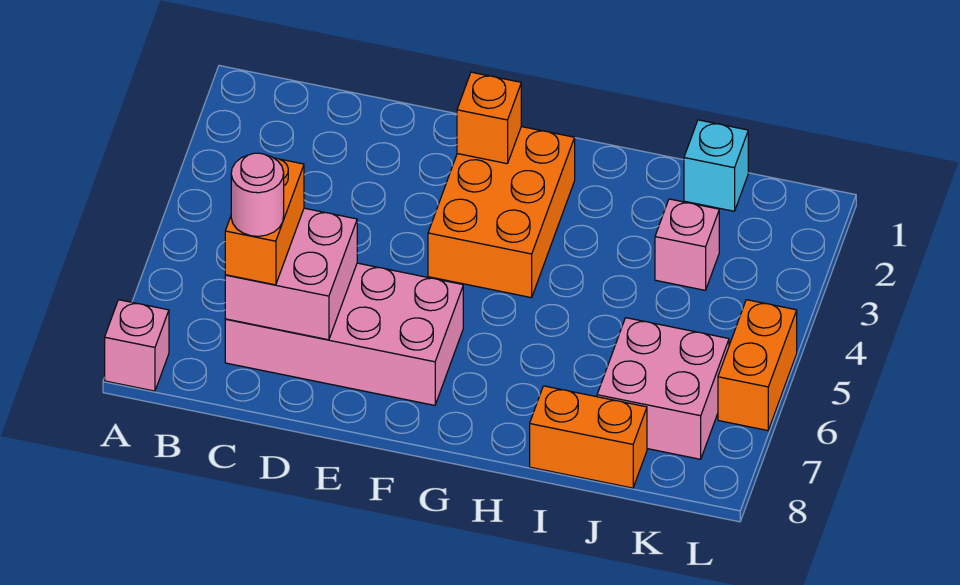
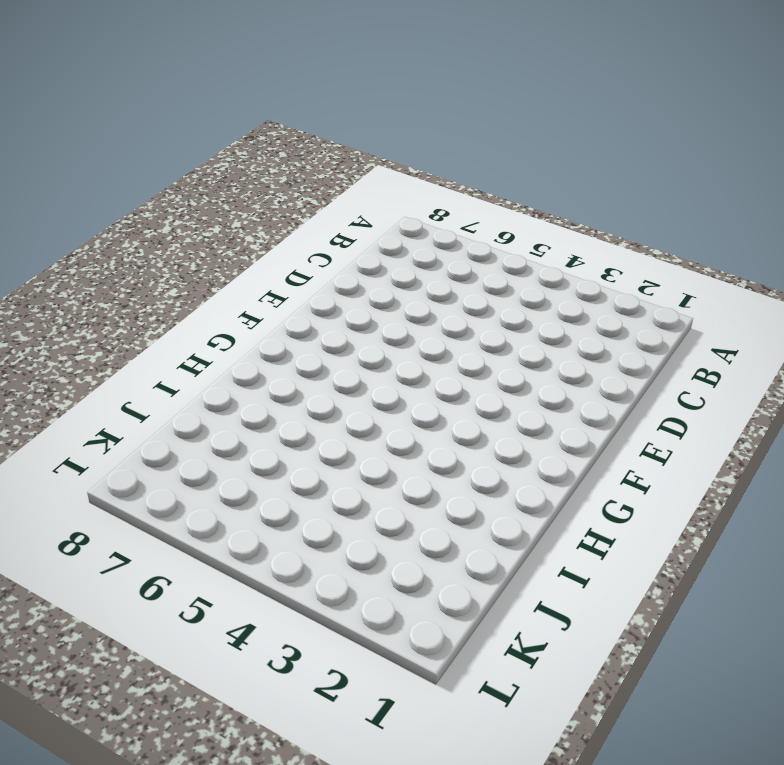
none -> pink brick A8 level 1
none -> pink brick C6:F7 level 1
none -> orange brick F2:G4 level 1

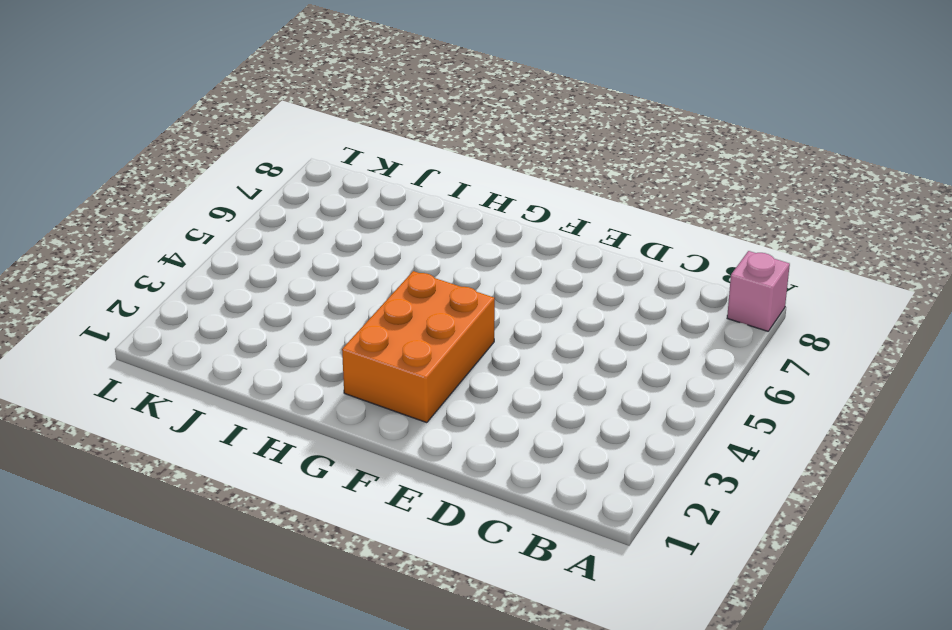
none -> pink brick C6:F7 level 1
none -> orange brick I8:J8 level 1
none -> cyan brick J1 level 1

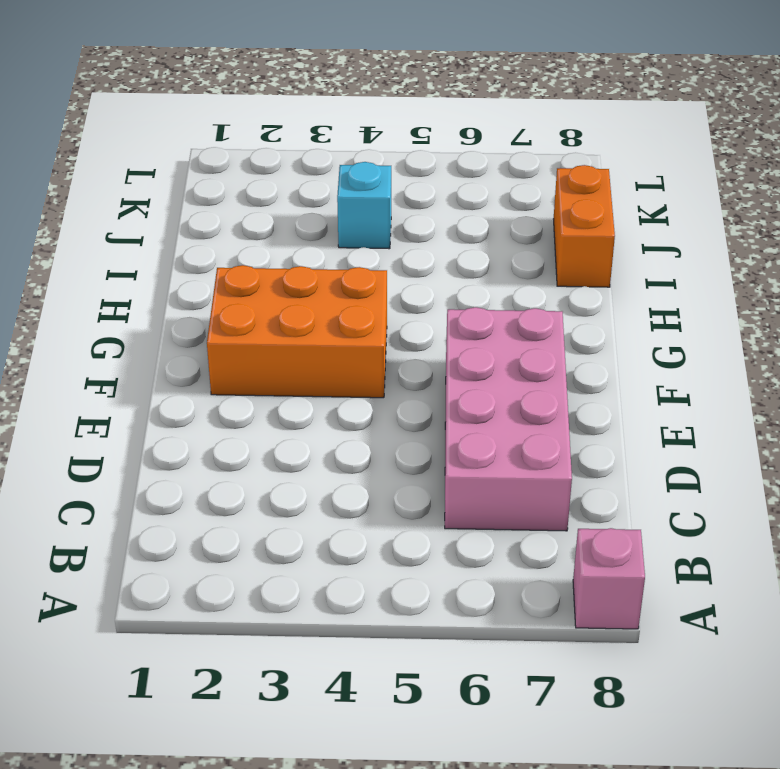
cyan brick J4 level 1 -> cyan brick J1 level 1
none -> pink brick J3 level 1
none -> pink brick J6:K7 level 1
none -> orange brick L5:L6 level 1

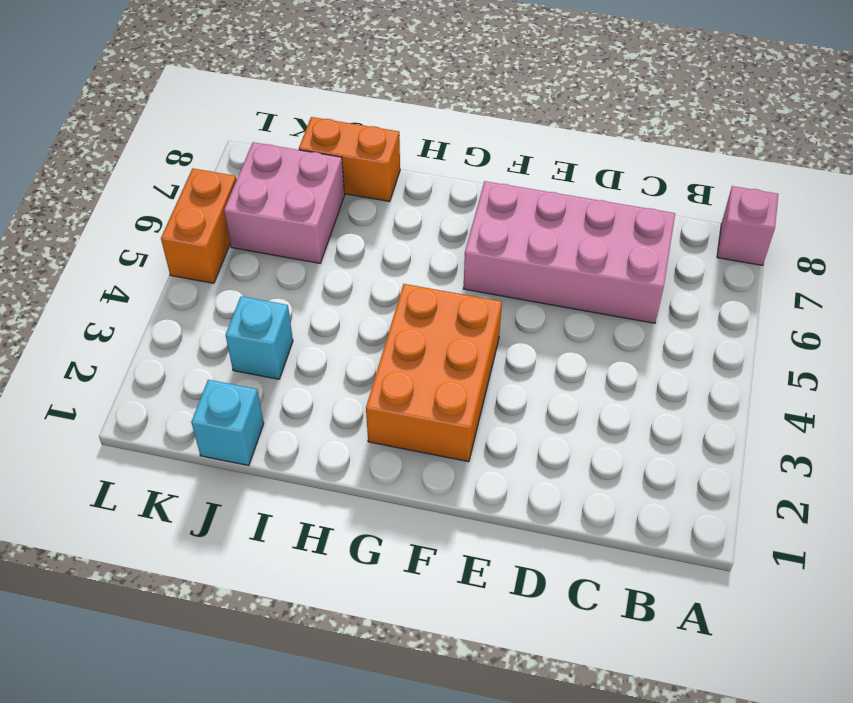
cyan brick J3 level 1 -> pink brick J3 level 1
none -> pink brick C6:D7 level 2
none -> orange brick F2 level 2
none -> orange brick C6:C7 level 3

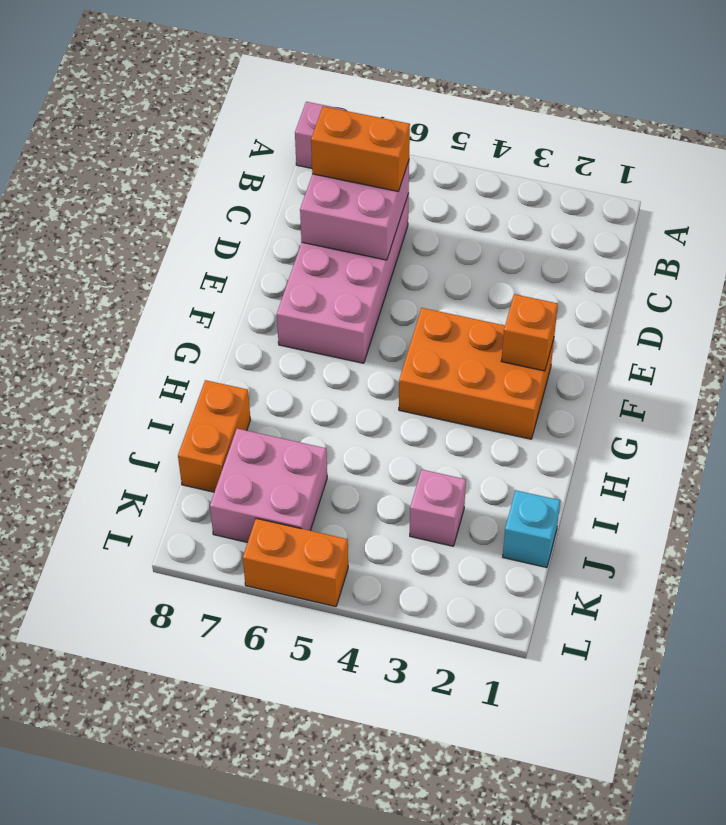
none -> pink round brick C7 level 4

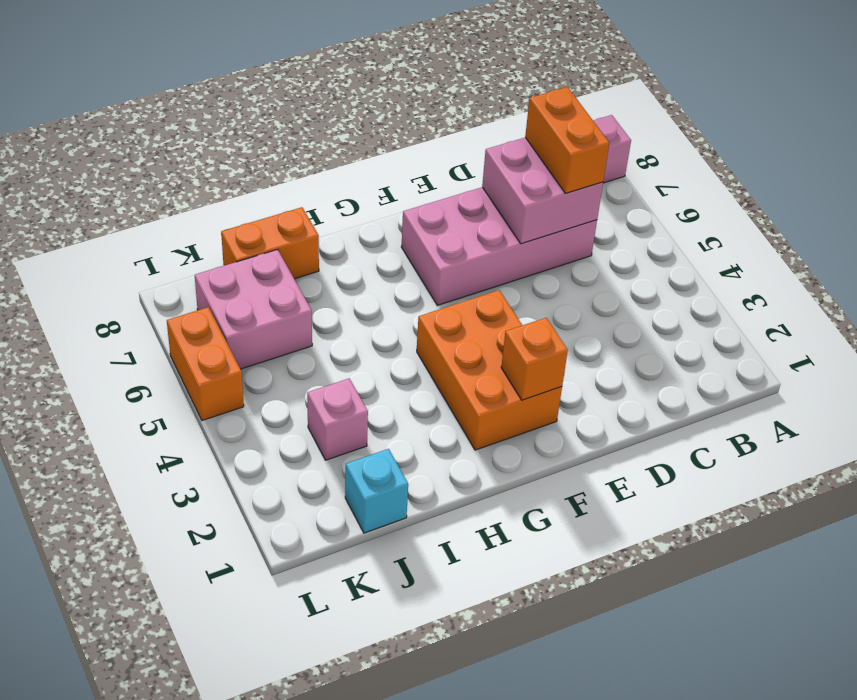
none -> pink round brick C7 level 4

